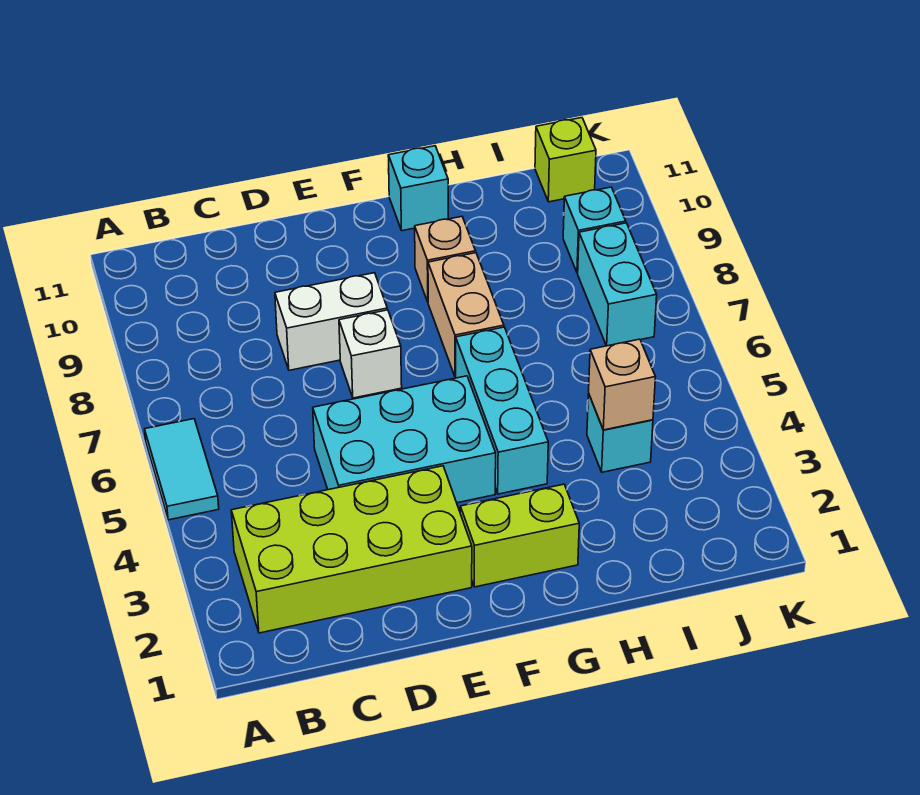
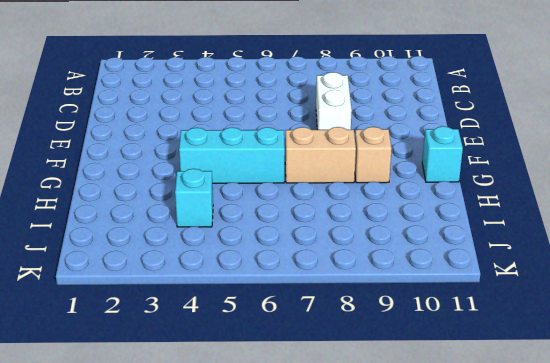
none -> cyan tile A5:A6 level 1
none -> lime brick B2:E3 level 1
none -> cyan brick D4:F5 level 1

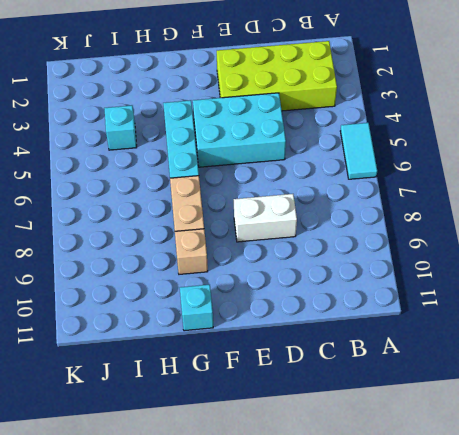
none -> white brick E7 level 1
none -> lime brick F2:G2 level 1
none -> cyan brick J7:J8 level 1

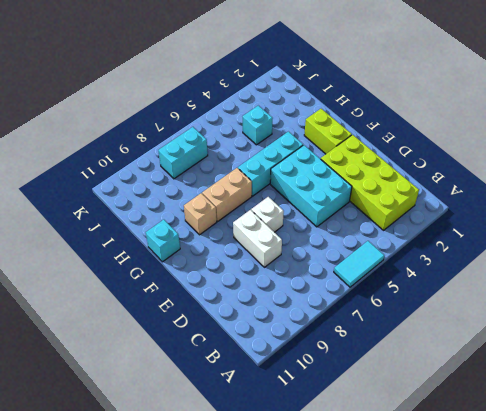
none -> cyan brick J9 level 1
none -> lime brick J11 level 1
none -> tan brick I4 level 2

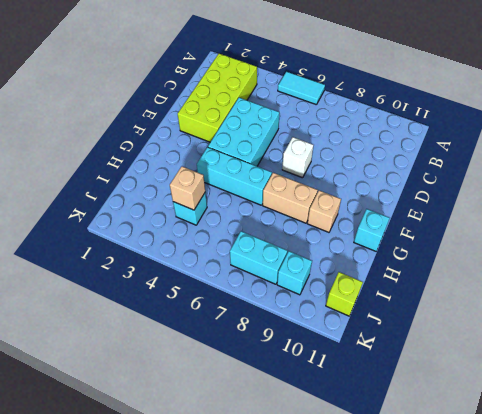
none -> white brick D8:E8 level 1
none -> lime brick F2:G2 level 1

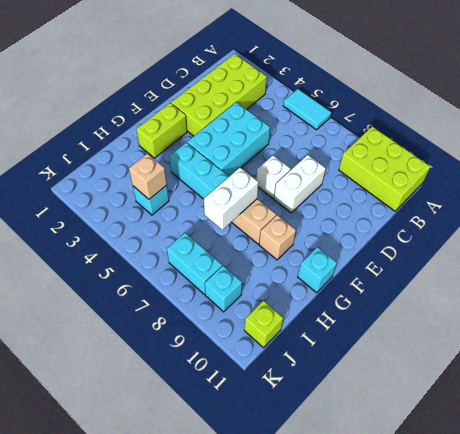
lime brick A9:B11 level 1 -> none
white brick G7:H7 level 2 -> none

